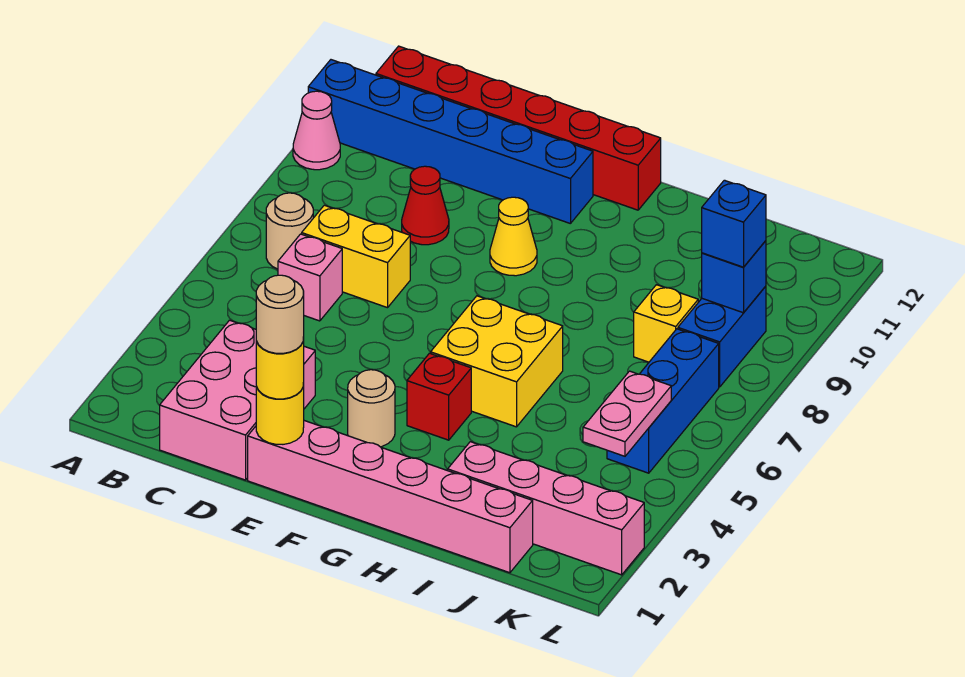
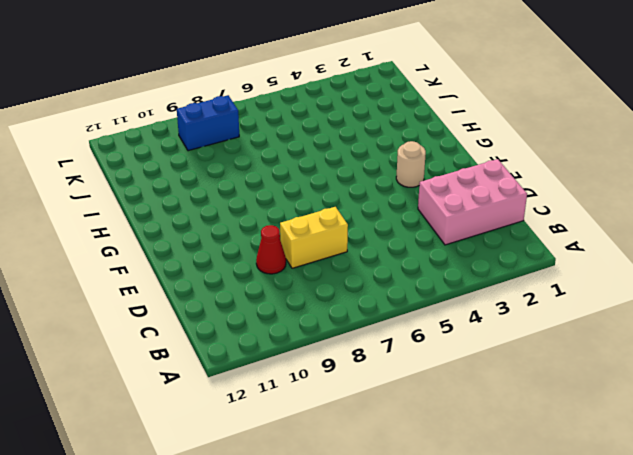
yellow brick D7:D8 level 1 -> yellow brick C7:D7 level 1
none -> pink cone A10 level 1
none -> blue brick A11:F11 level 1
none -> tan round brick B7 level 1

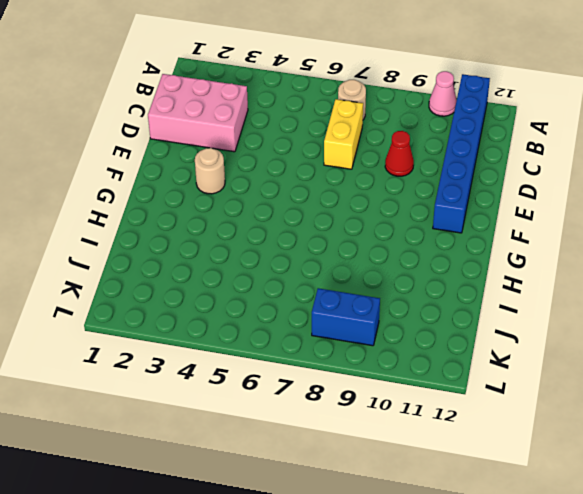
none -> red brick B12:G12 level 1
none -> pink brick C6 level 1
none -> pink brick E1:J1 level 1

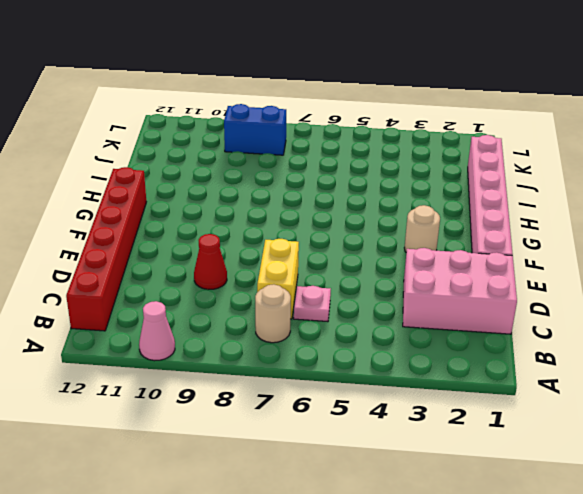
pink plate C6 level 1 -> pink brick C6 level 1
none -> blue brick A11:F11 level 1
none -> yellow cone F9 level 1
none -> red brick G4 level 1

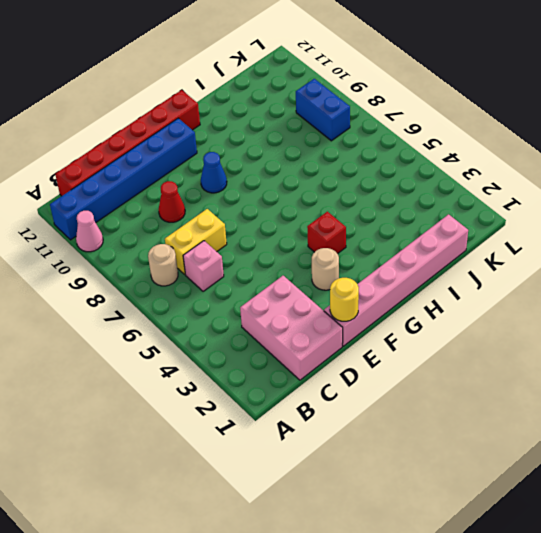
blue cone F9 level 1 -> yellow cone F9 level 1
none -> yellow brick G5:H6 level 1
none -> pink brick I2:L2 level 1
none -> yellow brick J8 level 1

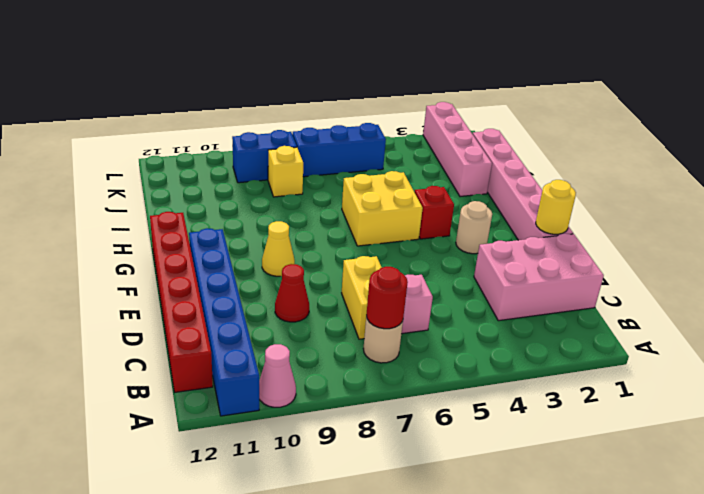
red round brick B7 level 2 -> none
none -> pink plate K4:K5 level 2
none -> blue brick K9 level 2
none -> yellow round brick E1 level 3

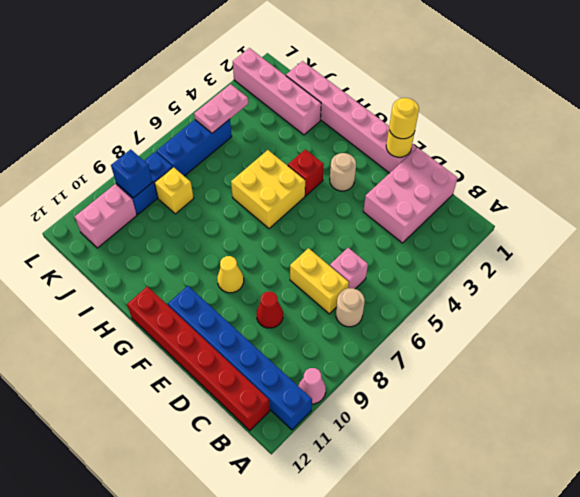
pink brick K10:K11 level 1 -> none
none -> blue brick K9 level 3
none -> tan round brick E1 level 4

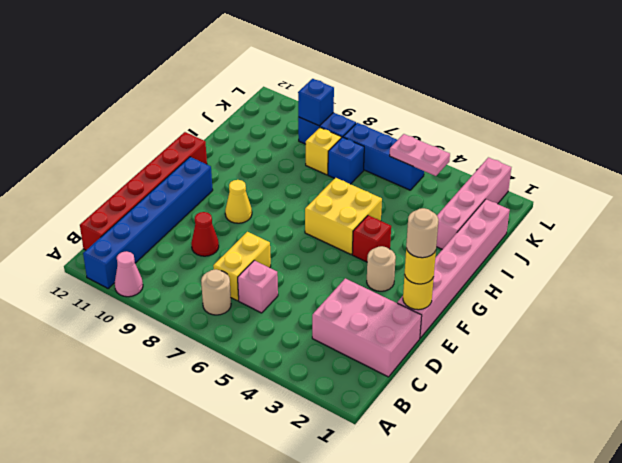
blue brick J7 level 1 -> blue brick K9 level 3

